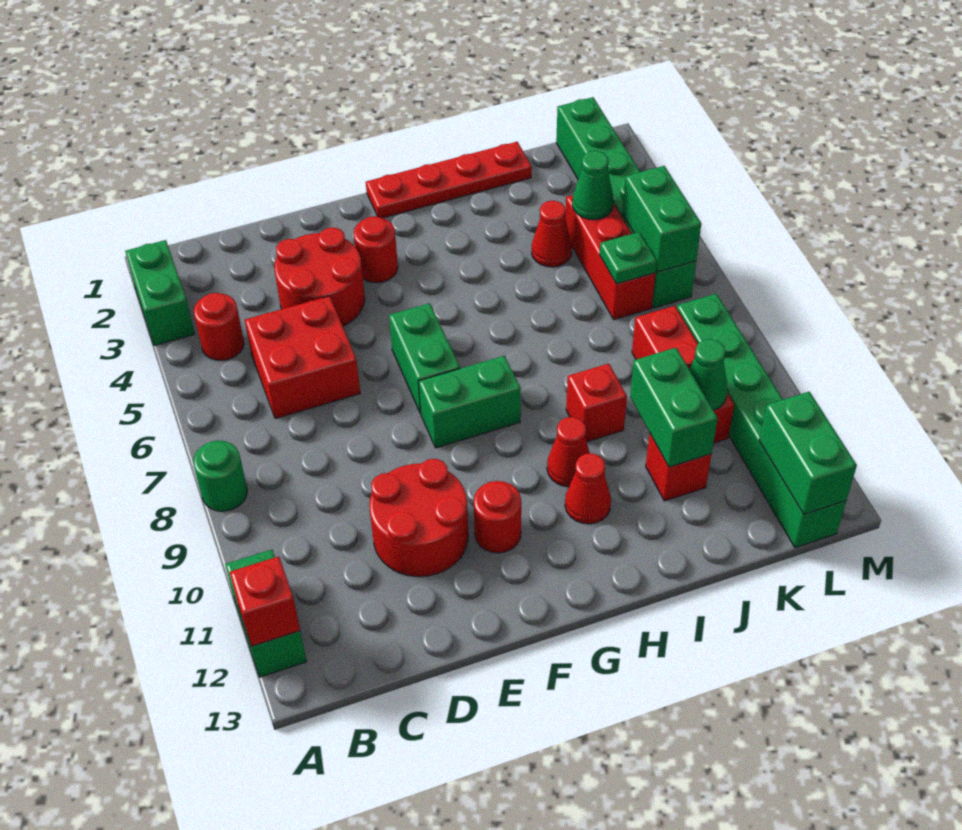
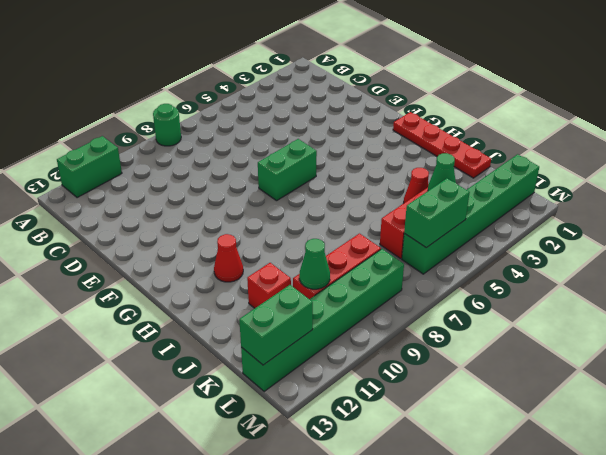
none -> green brick A2:A3 level 1
none -> red round brick B4 level 1
none -> red brick C5:D6 level 1

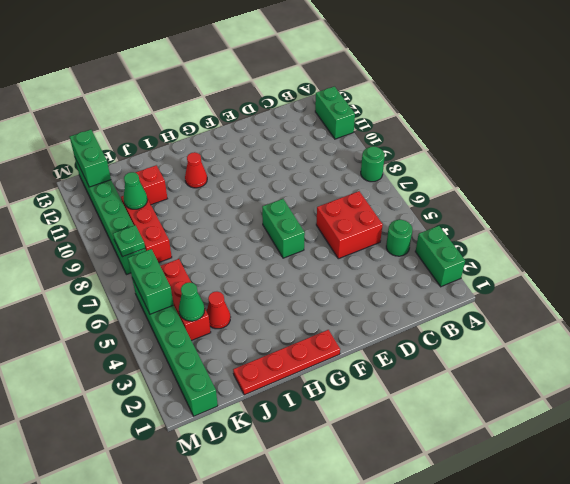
green round brick B4 level 1 -> red round brick B4 level 1
green plate L8 level 2 -> green plate K6 level 2
none -> red round brick D3:E4 level 1
none -> red round brick D10:E11 level 1
none -> red round brick F3 level 1

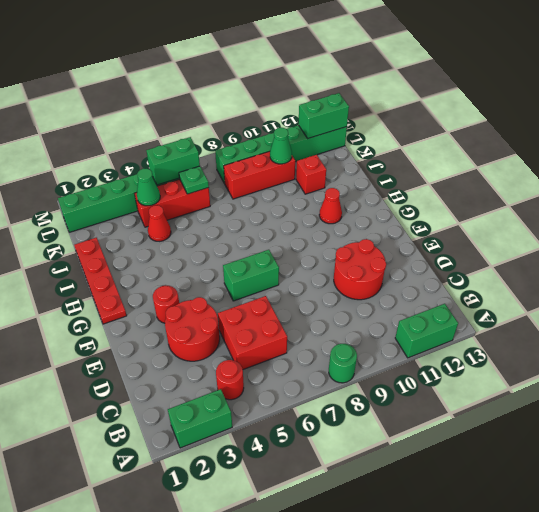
none -> green brick F8:G8 level 1
none -> red round brick F11 level 1
none -> red cone H10 level 1

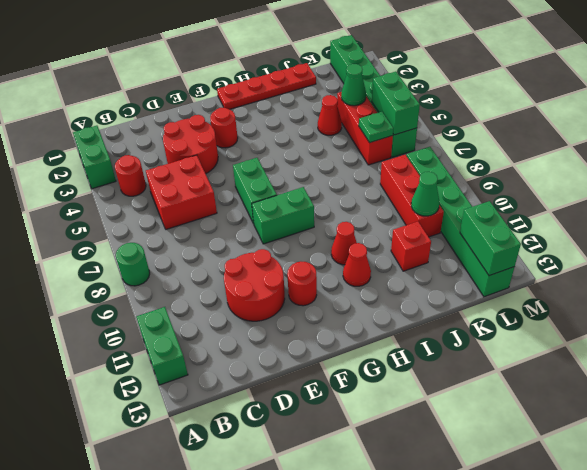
none -> red brick I9 level 1
none -> red brick A12 level 2
none -> green brick J10:J11 level 2

